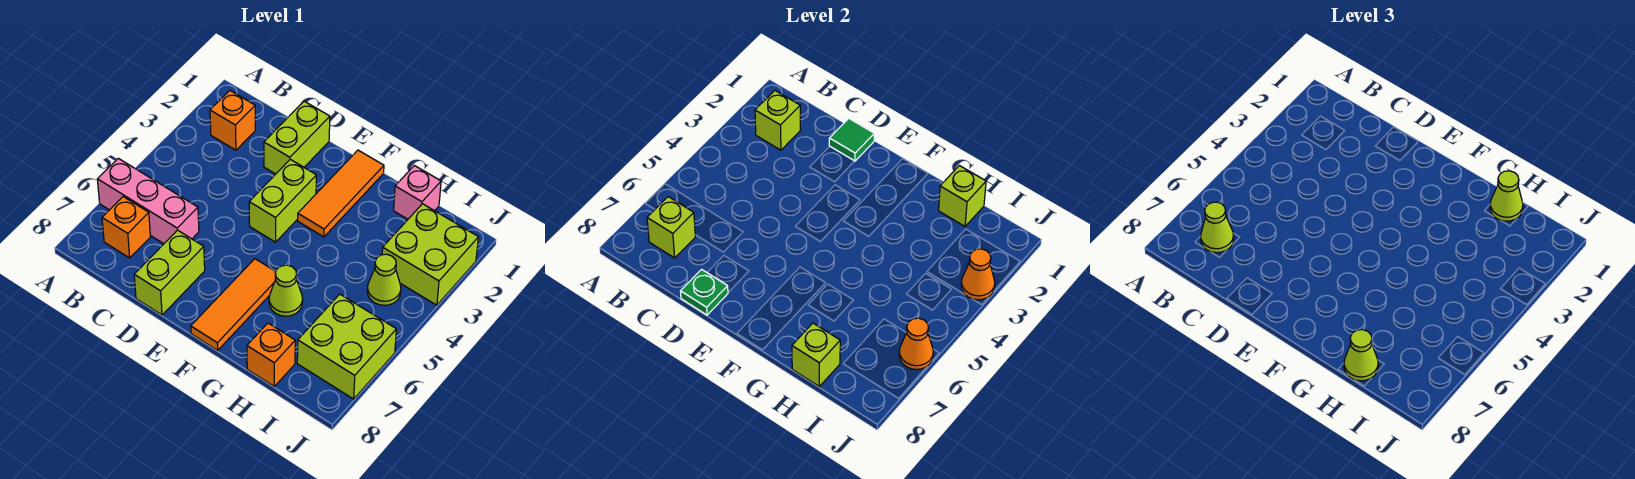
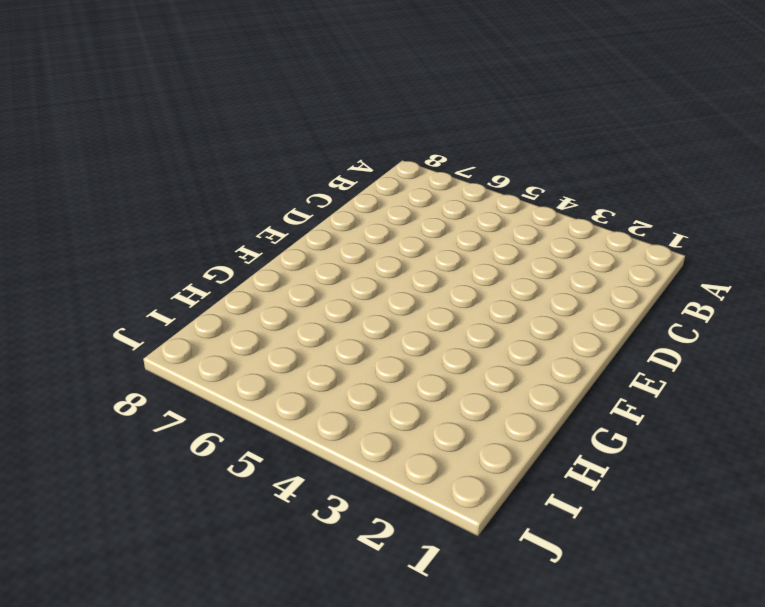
none -> pink brick A6:C6 level 1
none -> orange brick B2 level 1
none -> orange brick B7 level 1

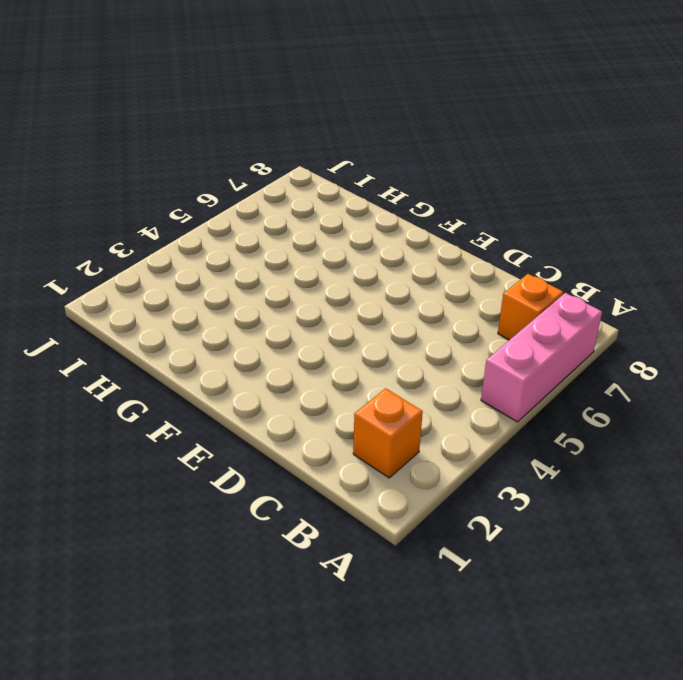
pink brick A5:A7 level 1 -> pink brick A6:C6 level 1
none -> lime brick D1:D2 level 1
none -> lime brick D7:D8 level 1
none -> lime brick E3:E4 level 1

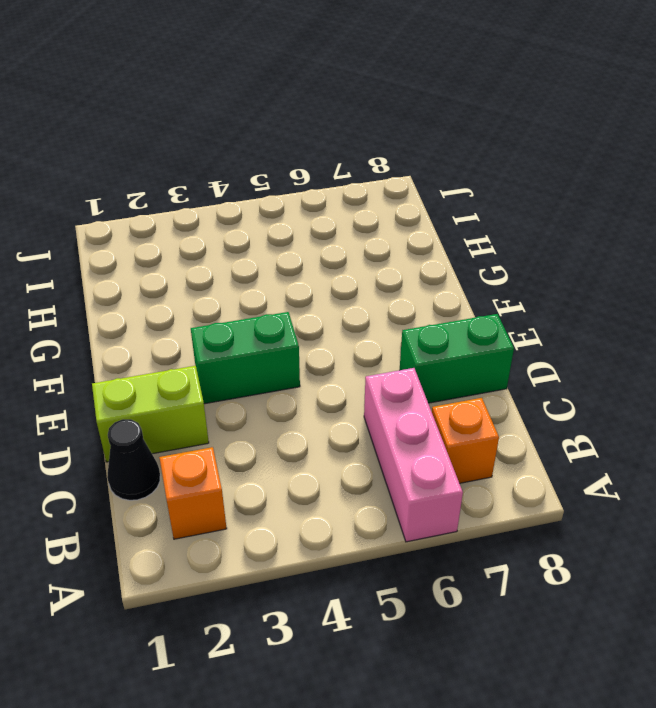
black cone C1 level 1 -> none
green brick D7:D8 level 1 -> lime brick D7:D8 level 1
green brick E3:E4 level 1 -> lime brick E3:E4 level 1
none -> orange tile F1:F3 level 1
none -> orange tile F6:F8 level 1
none -> lime cone G6 level 1

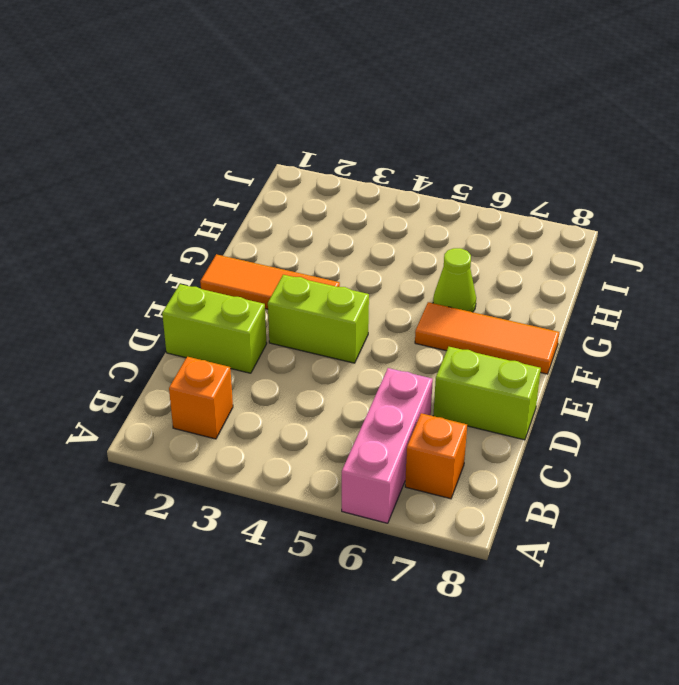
none -> pink brick H1 level 1
none -> orange brick H8 level 1
none -> lime brick I2:J3 level 1

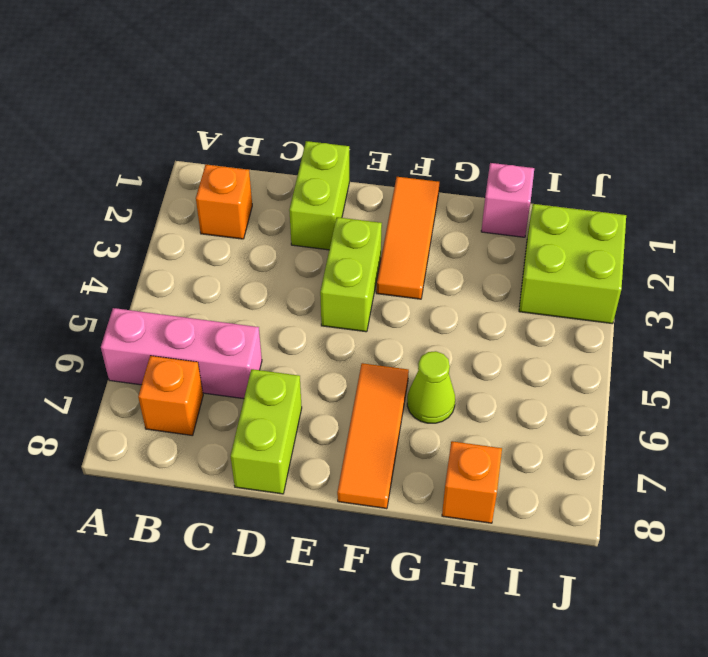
none -> lime cone I4 level 1
none -> lime brick I6:J7 level 1
none -> lime brick B2 level 2

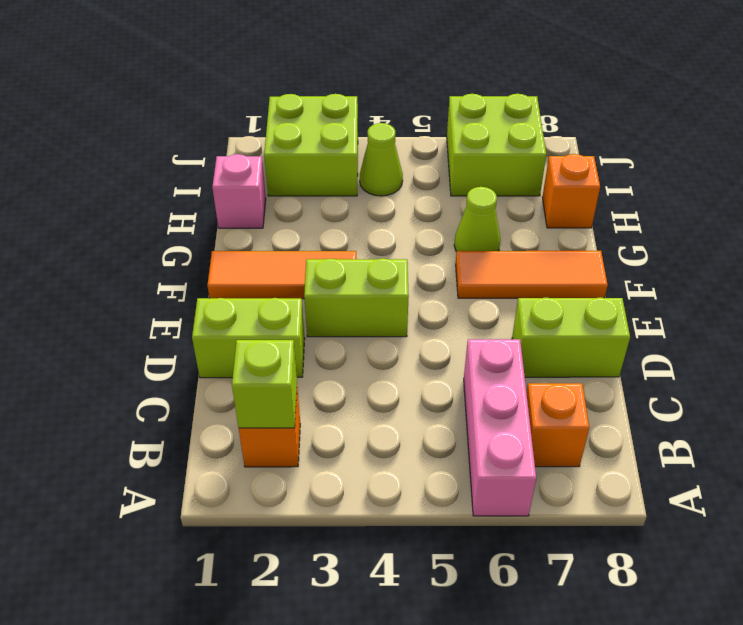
none -> lime brick B7 level 2
none -> green tile D1 level 2
none -> green plate D8 level 2

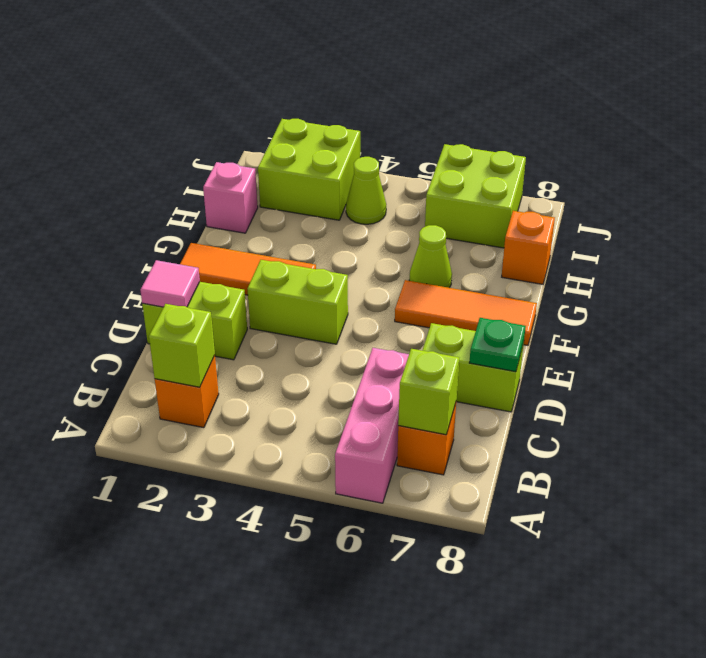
pink tile D1 level 2 -> green tile D1 level 2
none -> lime brick H1 level 2
none -> lime brick H8 level 2
none -> orange cone J3 level 2

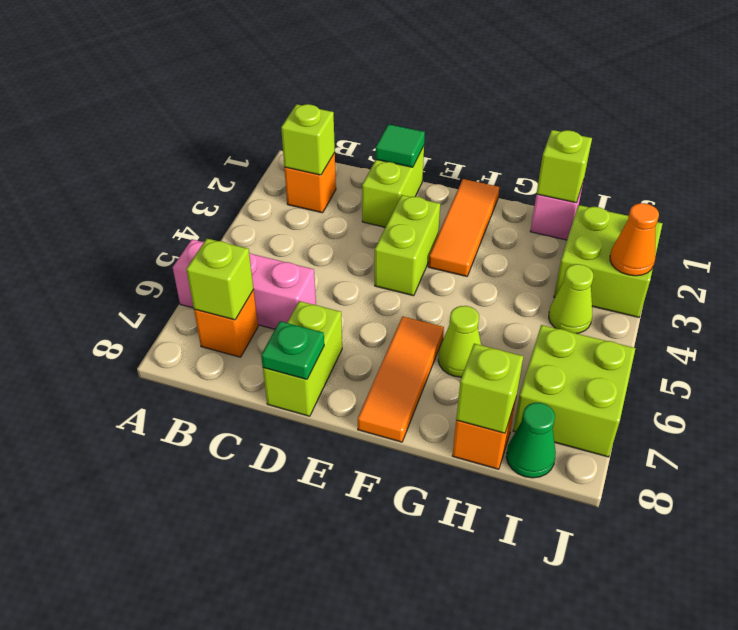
green cone I8 level 1 -> none
none -> orange cone J6 level 2
none -> lime cone B7 level 3
none -> lime cone H1 level 3

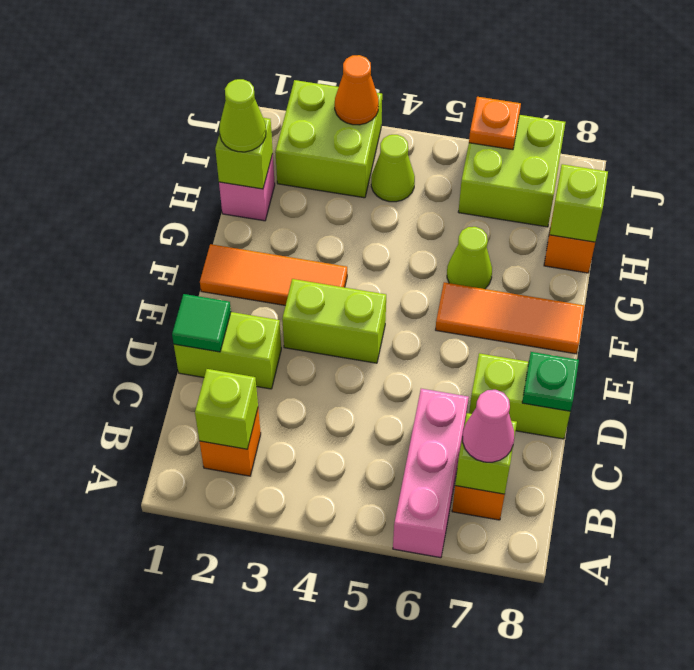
pink cone B7 level 3 -> lime cone B7 level 3
orange plate J6 level 2 -> orange cone J6 level 2
none -> lime cone H8 level 3

